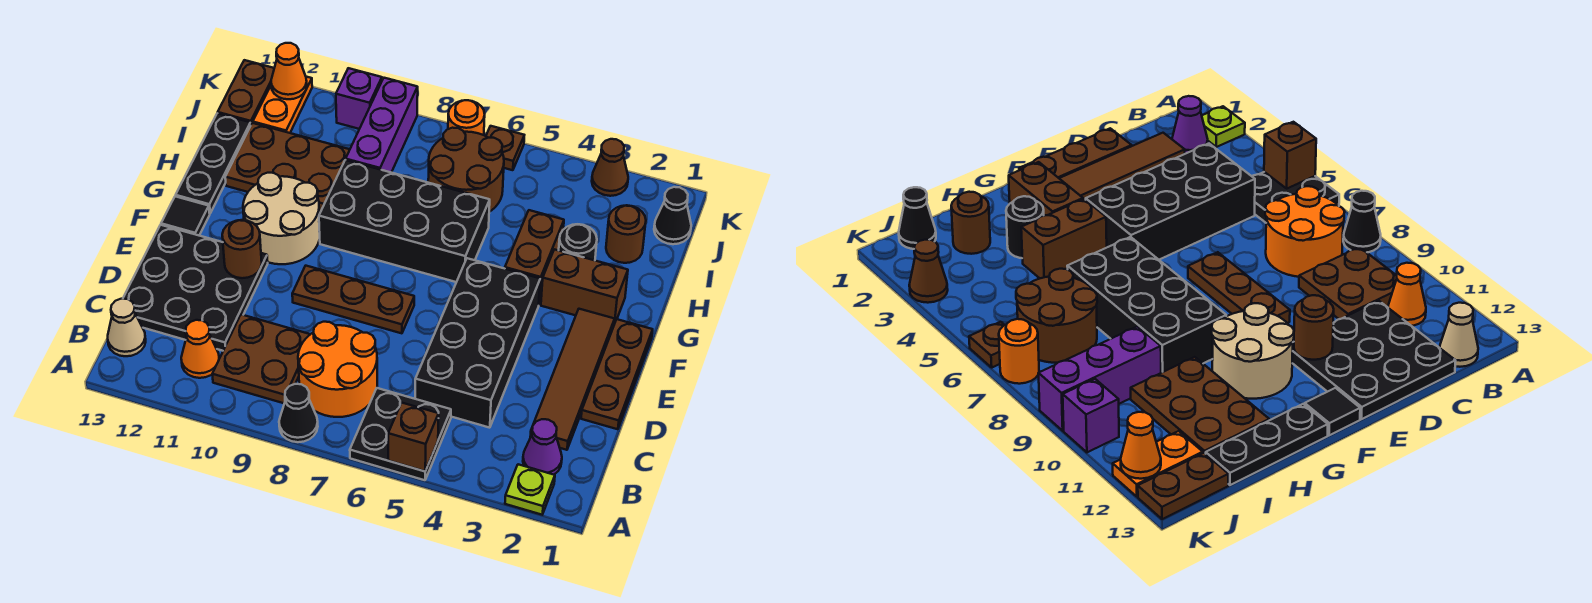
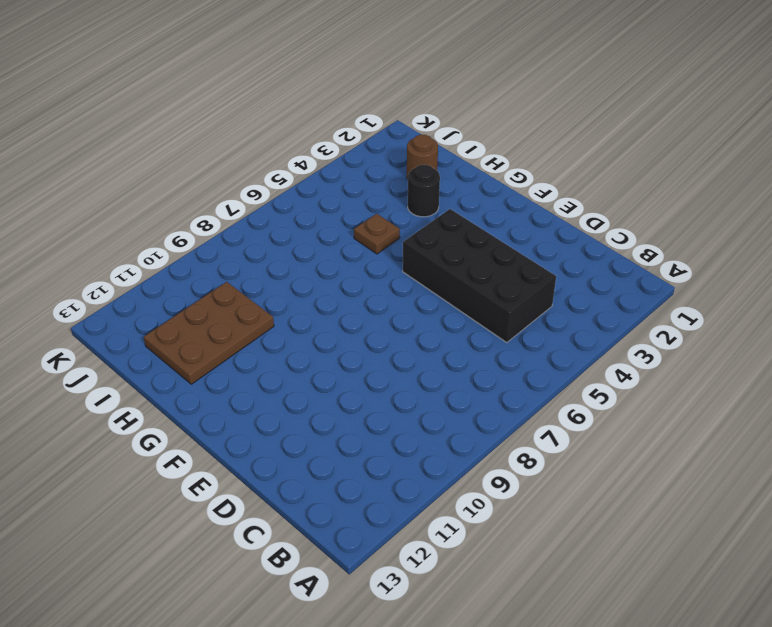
brown plate H5 level 1 -> brown plate K6 level 1
none -> lime plate A2 level 1
none -> black plate A5:B6 level 1
none -> black cone A8 level 1
none -> purple cone B2 level 1

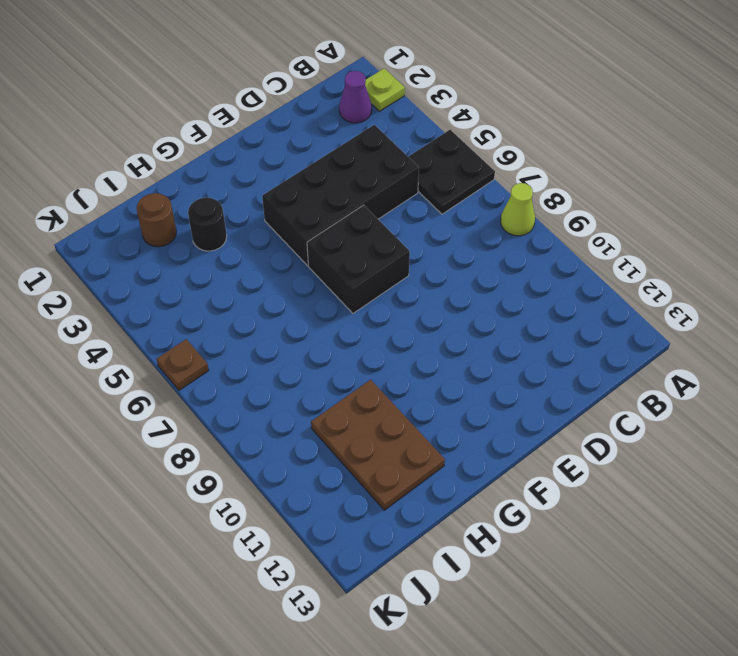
lime cone A8 level 1 -> black cone A8 level 1
black brick E6:F7 level 1 -> brown plate E7:E9 level 1
none -> orange round brick B7:C8 level 1
none -> brown plate B9:C10 level 1
none -> orange cone B11 level 1
none -> tan cone B13 level 1

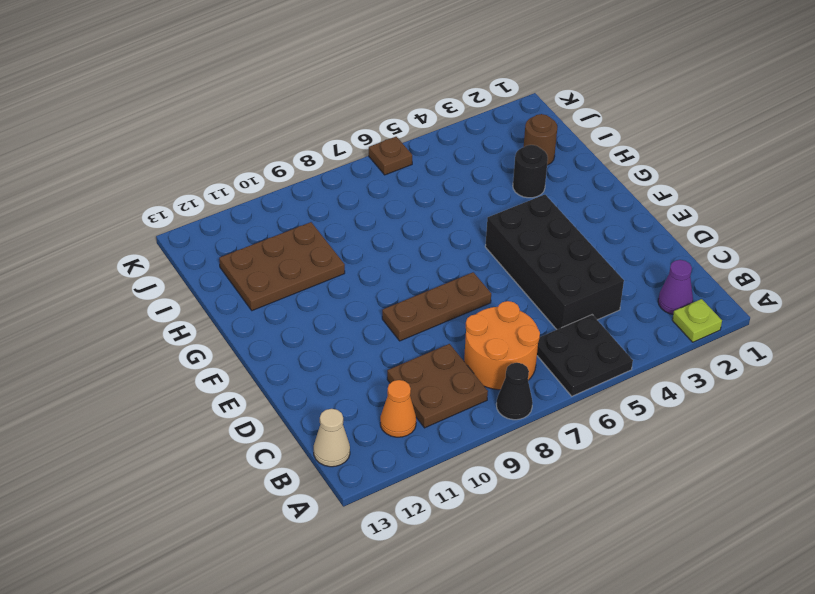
none -> brown tile C2:F2 level 1
none -> black plate C11:E13 level 1
none -> brown plate D1:F1 level 1
none -> tan round brick F10:G11 level 1

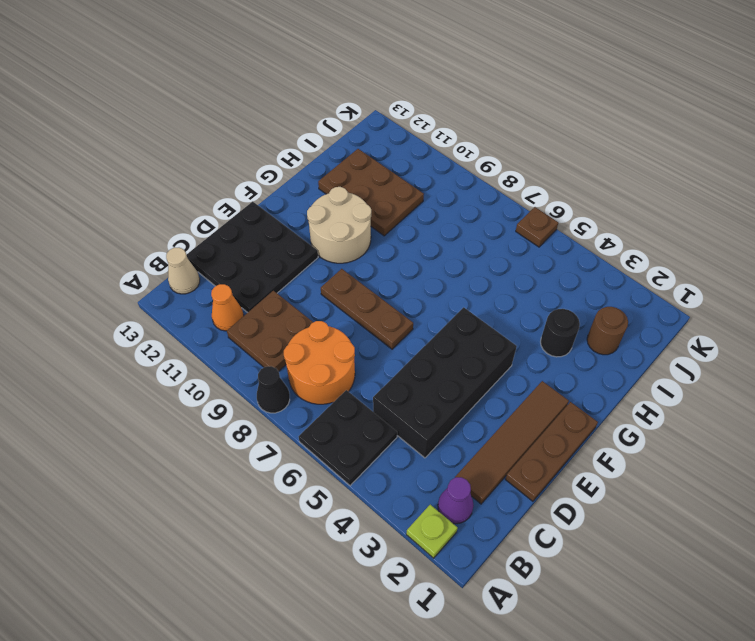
none -> black tile F13 level 1
none -> brown brick G2:G3 level 1
none -> brown brick G4:H4 level 1
none -> black brick G6:H9 level 1

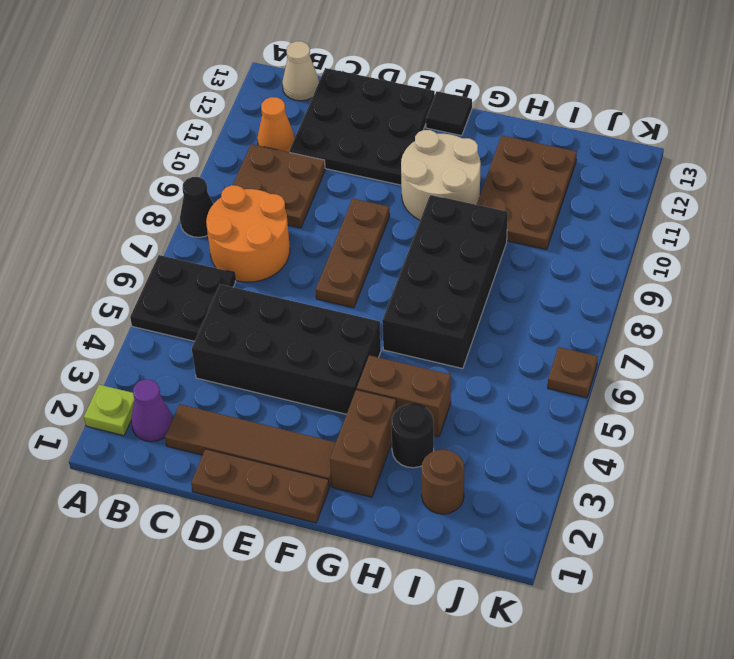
none -> black plate G13:I13 level 1
none -> brown round brick I6:J7 level 1
none -> purple brick I9:K9 level 1
none -> black cone J1 level 1

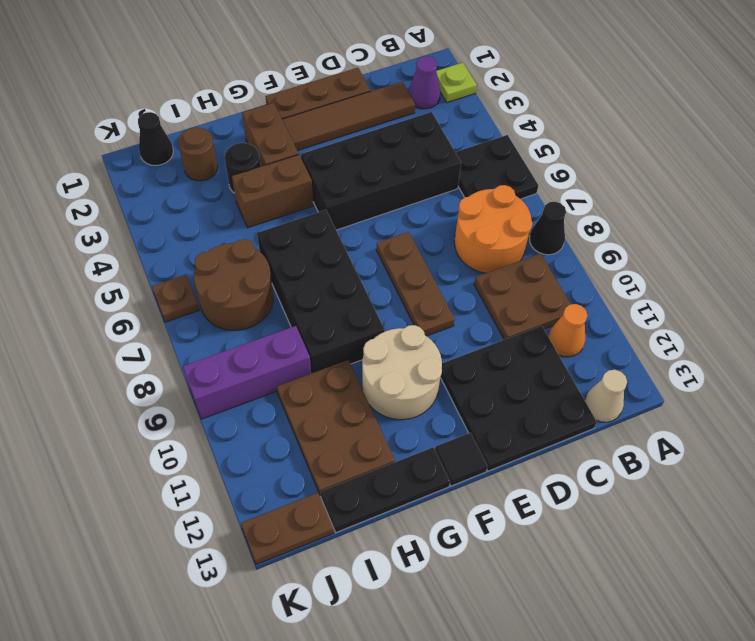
none -> orange plate J12:K12 level 1
none -> brown cone K3 level 1
none -> orange round brick K7 level 1
none -> purple brick K10 level 1

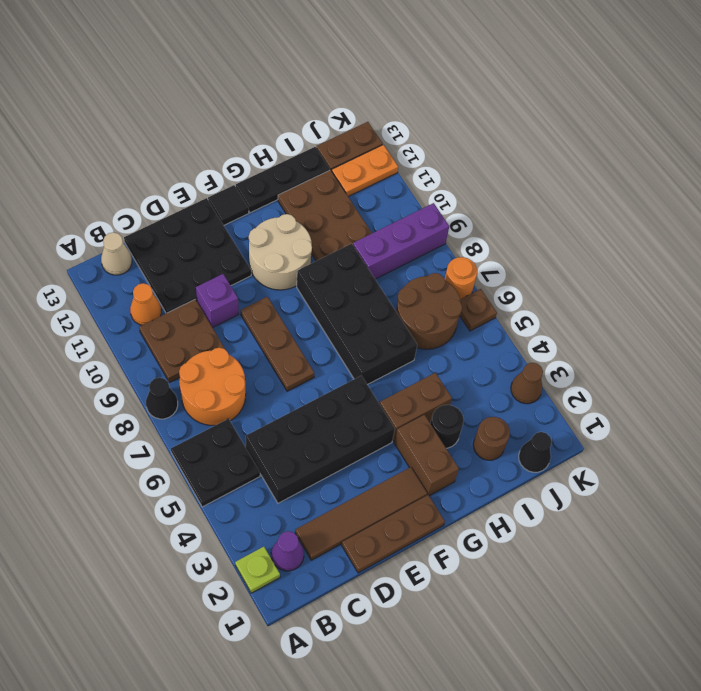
purple brick D10 level 1 -> purple brick K10 level 1
none -> brown brick A5 level 2
none -> brown round brick E11 level 2
none -> orange cone K12 level 2

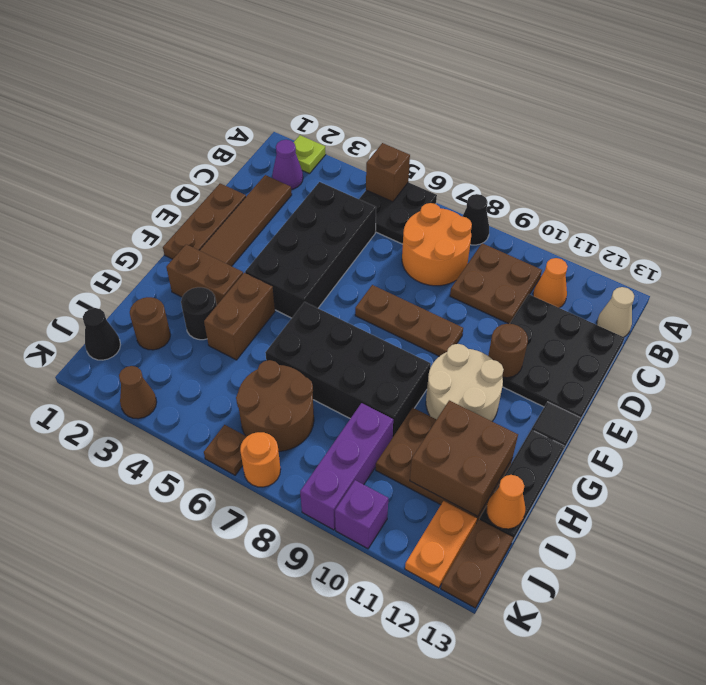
brown brick H11:I12 level 2 -> none
orange cone I13 level 2 -> orange cone K12 level 2

